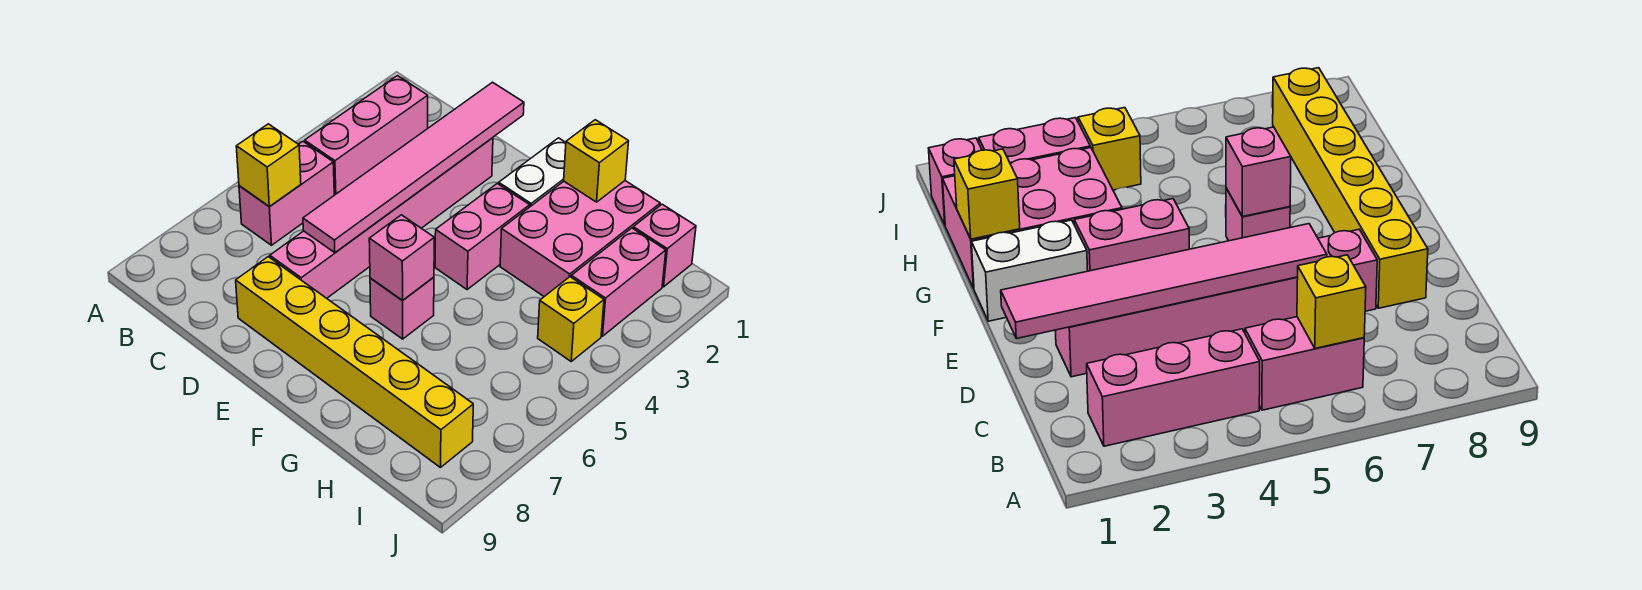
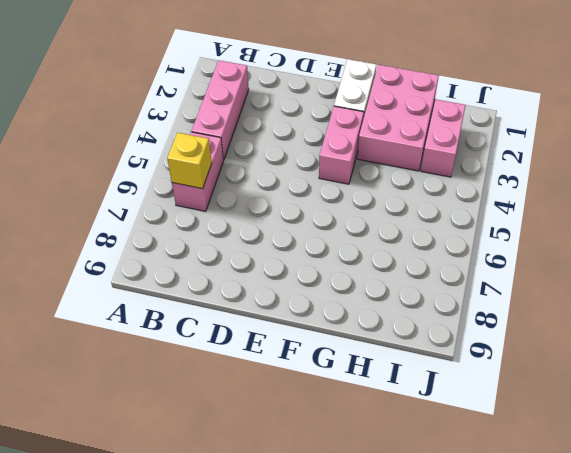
none -> pink brick D2:D7 level 1
none -> yellow brick D8:I8 level 1
none -> pink brick F6 level 1

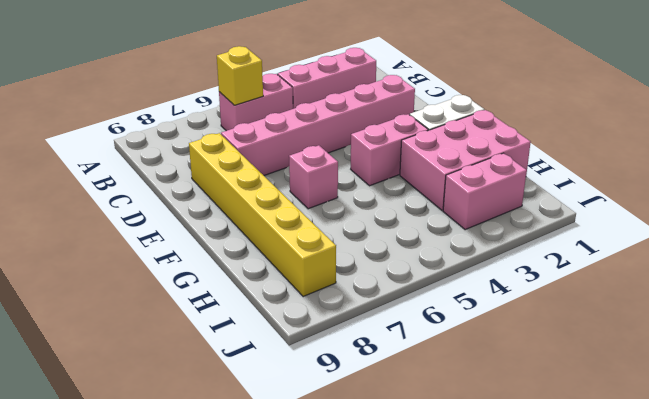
none -> pink brick I1 level 1
none -> yellow brick I4 level 1
none -> pink tile D1:D6 level 2

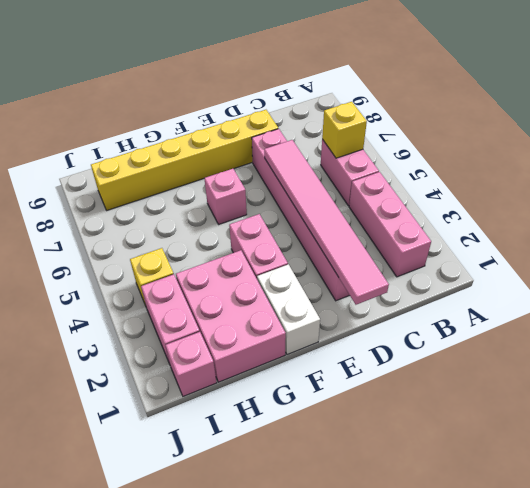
none -> pink brick F6 level 2
none -> yellow brick G1 level 2

